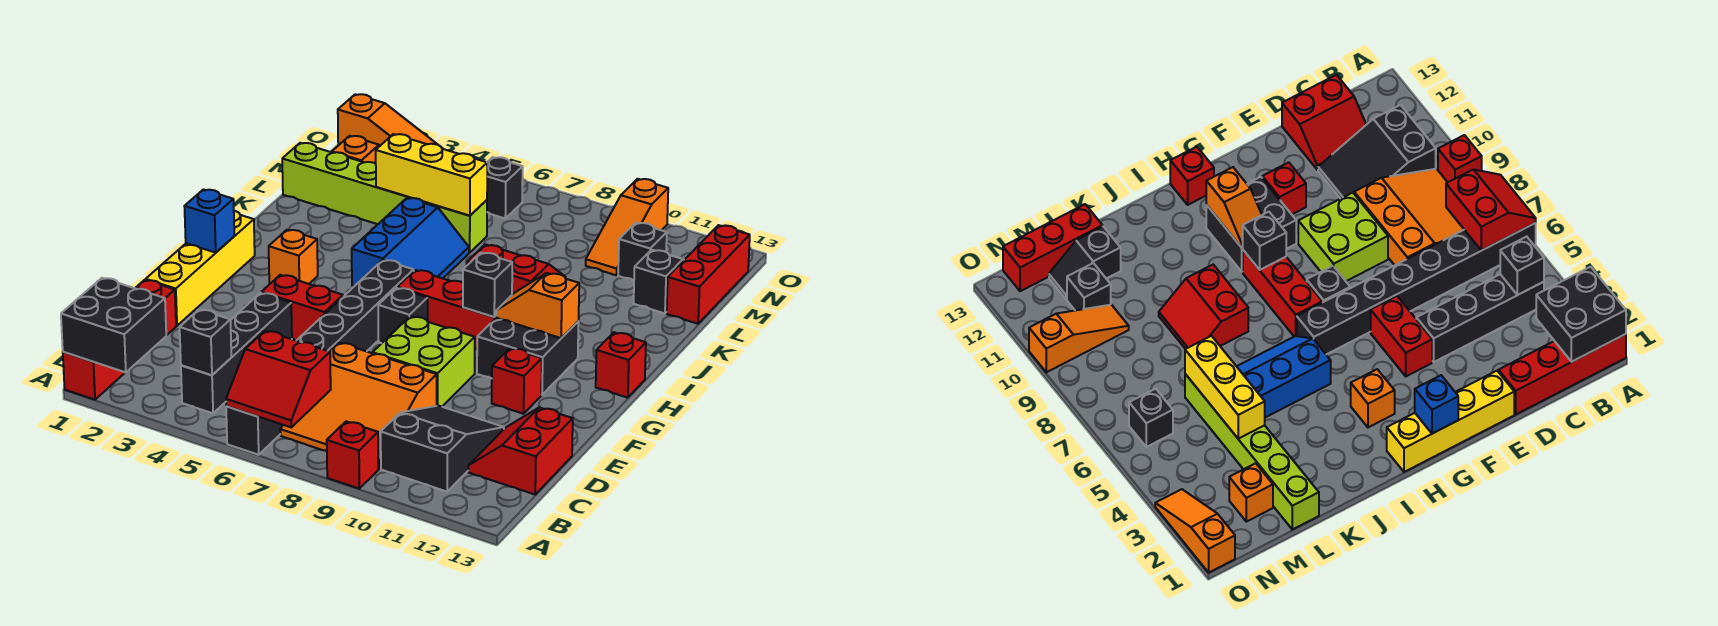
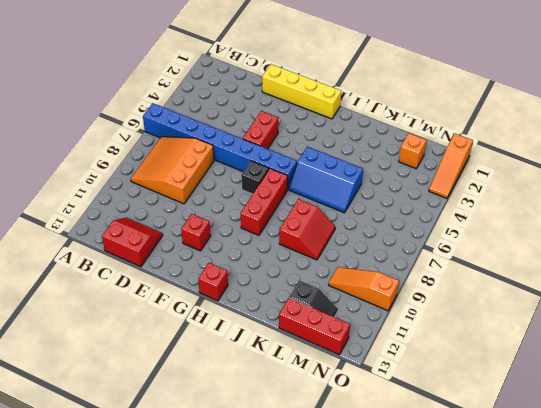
blue brick A6:H6 level 1 -> black brick A6:H6 level 1
none -> red brick A1:D1 level 1
none -> red brick A9 level 1
none -> black brick B4:E4 level 1
none -> black slope B10:D11 level 1 top B

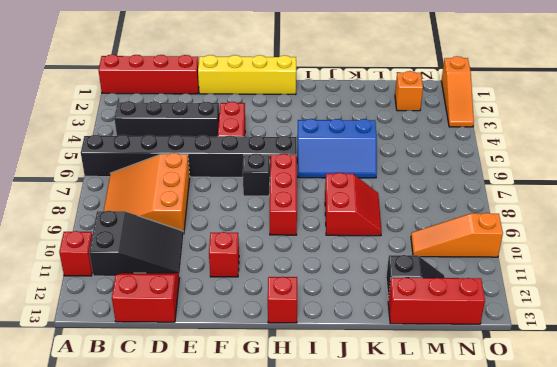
red brick A11 level 1 -> red brick A9 level 1
none -> lime brick E8:F9 level 1
none -> black brick G10:H11 level 1
none -> orange brick H3 level 1
none -> lime brick L1:L6 level 1

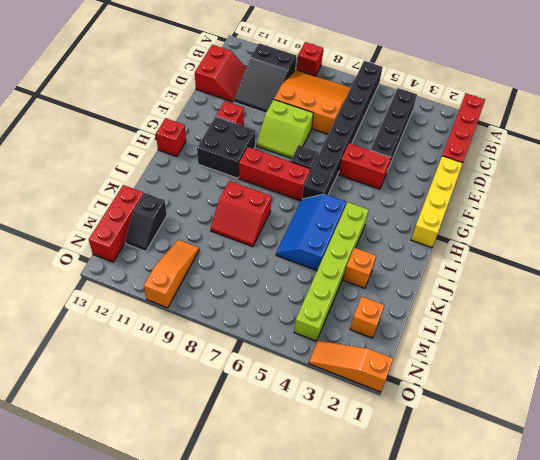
lime slope E8:F9 level 1 top E -> lime brick E8:F9 level 1
lime brick I4:N4 level 1 -> lime brick L1:L6 level 1
orange brick K3 level 1 -> orange brick H3 level 1
none -> black brick M11 level 1
none -> black brick N6 level 1
none -> black brick A1:B2 level 2
none -> red slope A6:B7 level 2 top B

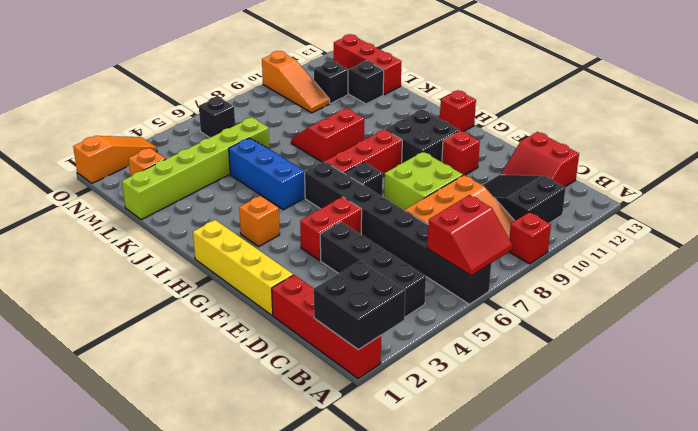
none -> black brick B4 level 2
none -> blue brick G1 level 2
none -> black brick H9 level 2
none -> orange slope H10:H11 level 2 top 11

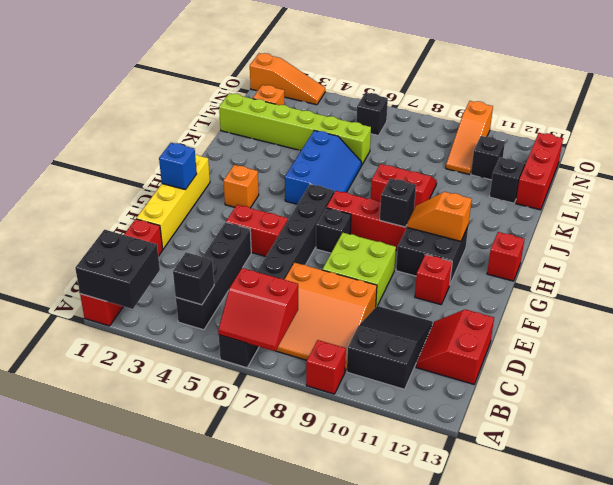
none -> yellow brick L4:L6 level 2

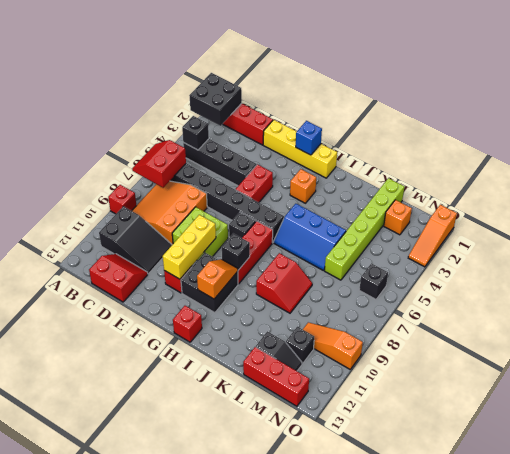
yellow brick F9:F11 level 2 -> yellow brick L4:L6 level 2

